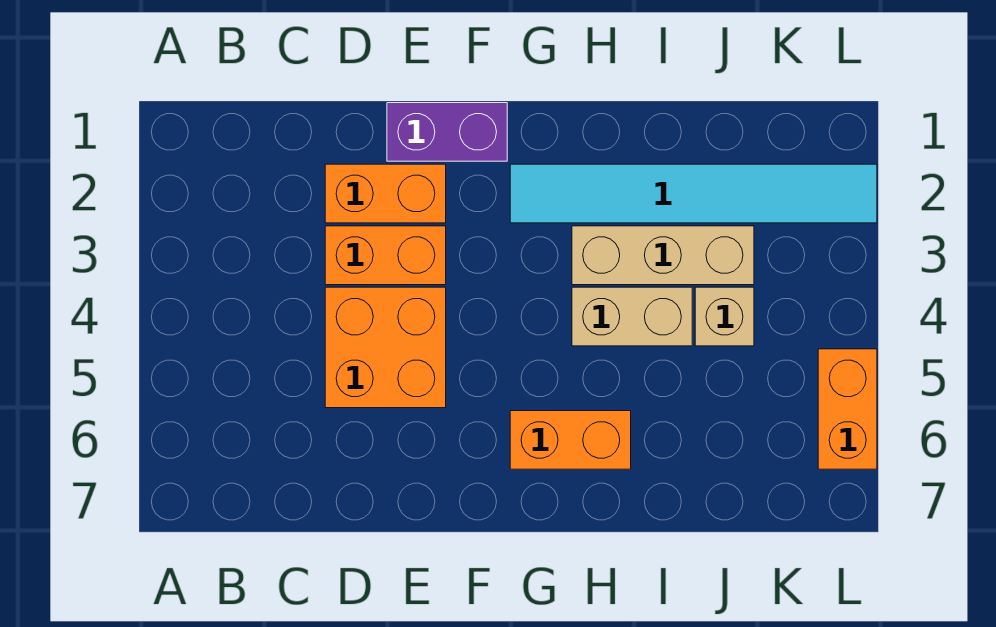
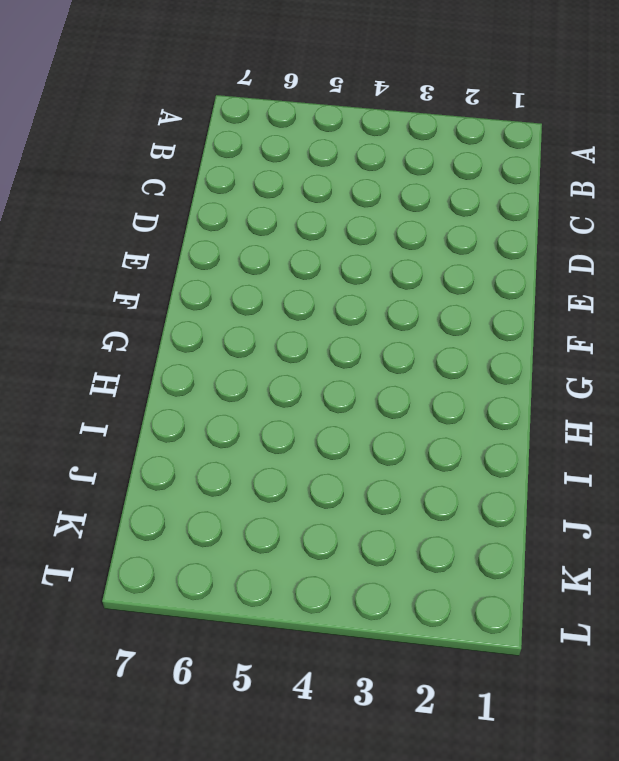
none -> orange brick D2:E2 level 1
none -> orange brick D3:E3 level 1

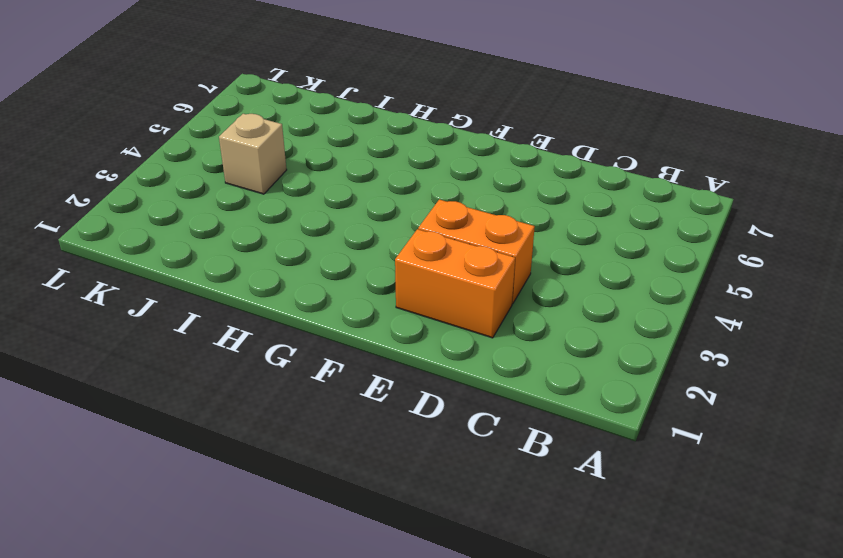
none -> orange brick D4:E5 level 1
none -> purple brick E1:F1 level 1

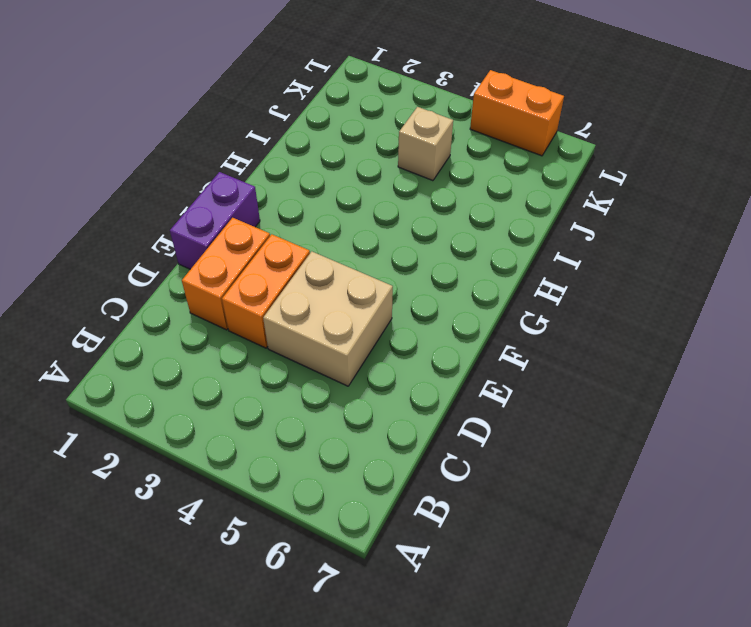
tan brick D4:E5 level 1 -> orange brick D4:E5 level 1
none -> cyan tile G2:L2 level 1
none -> orange brick G6:H6 level 1

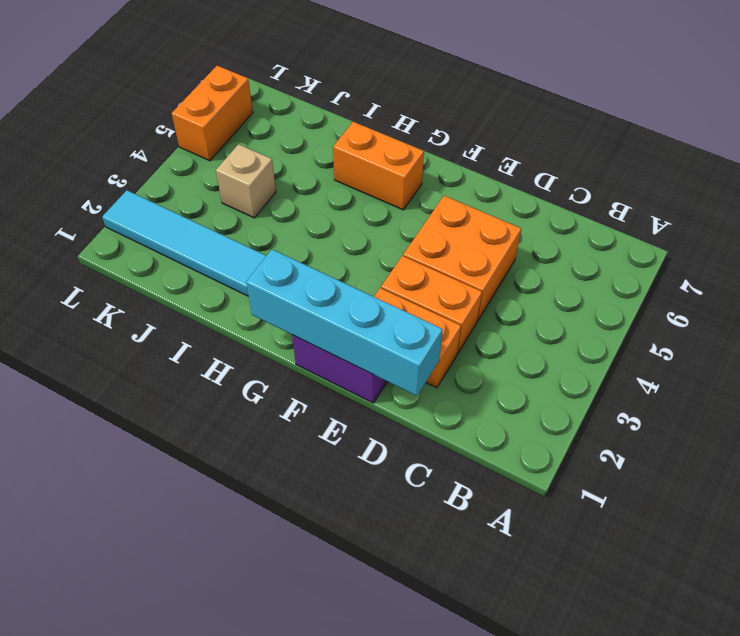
cyan brick D1:G1 level 2 -> none
none -> tan brick H3:J3 level 1
none -> tan brick H4:I4 level 1

